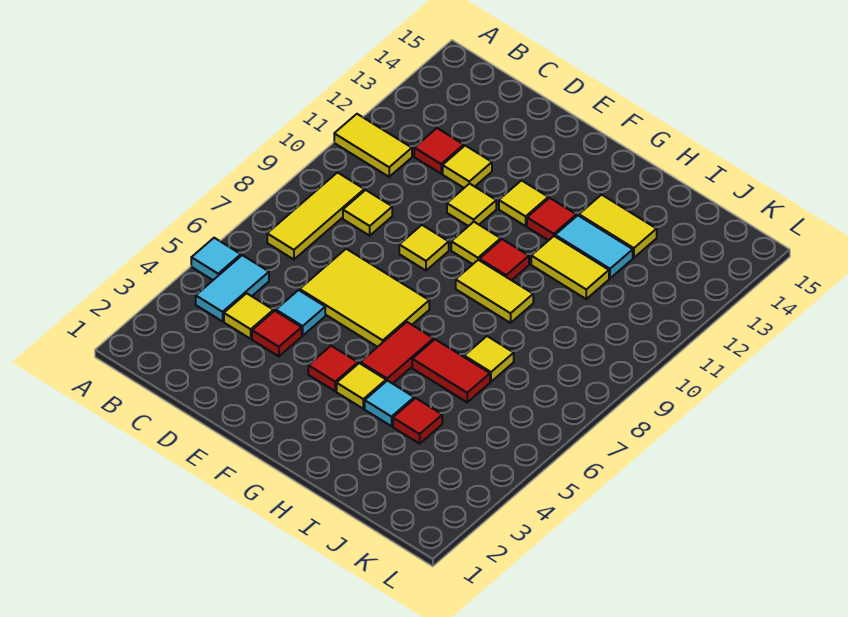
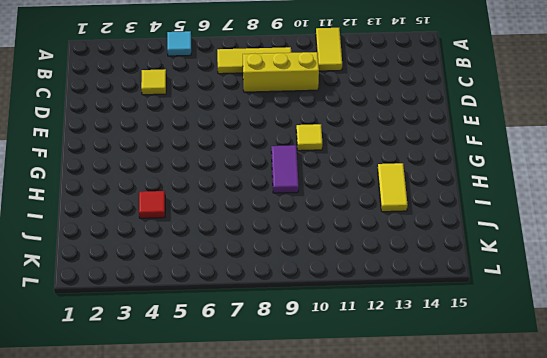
yellow brick C8:C10 level 1 -> yellow tile C9 level 1
purple tile G9:H9 level 1 -> yellow tile G9:H9 level 1
none -> cyan tile B4:B5 level 1
none -> red tile C12 level 1
none -> red tile D4 level 1

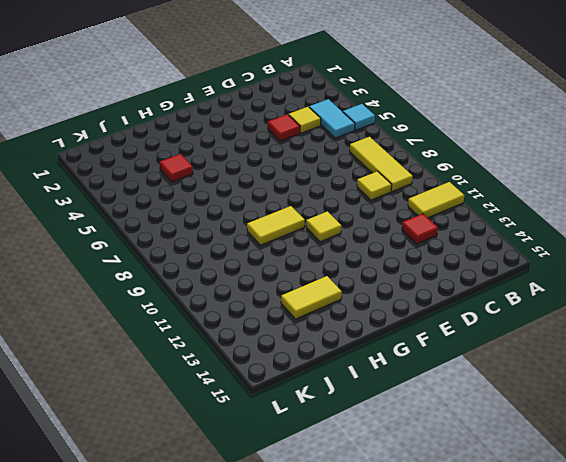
none -> cyan tile D5 level 1
none -> yellow tile D6:F7 level 1
none -> yellow tile D12 level 1

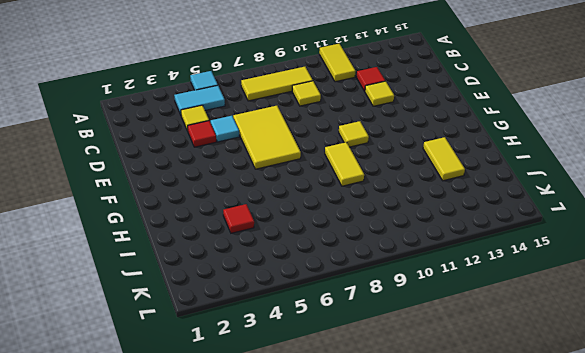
none -> yellow tile E9 level 1
none -> yellow tile E11 level 1
none -> red tile F4 level 1

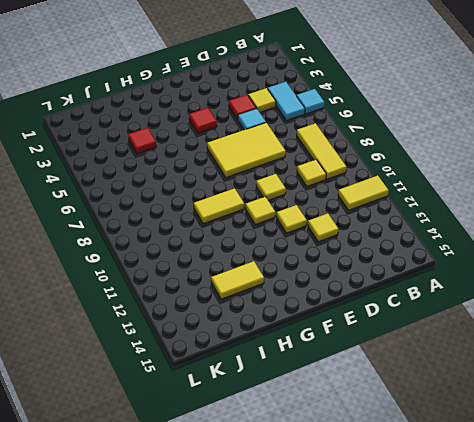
none -> red tile C12 level 1
none -> yellow tile F12 level 1
none -> yellow tile G4 level 1

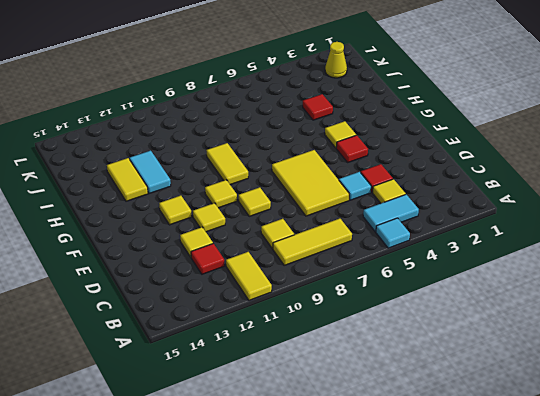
yellow cone K2 level 1 -> none
none -> red tile G5:G6 level 1
none -> red tile G10 level 1
none -> red tile G12 level 1

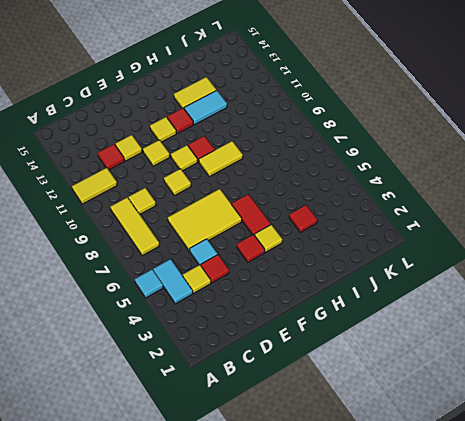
none -> cyan tile H4 level 1
none -> red tile H6:I6 level 1
none -> yellow tile H11:I11 level 1

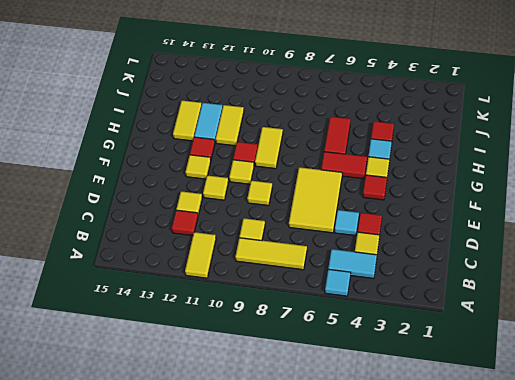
none -> yellow tile I7 level 1

